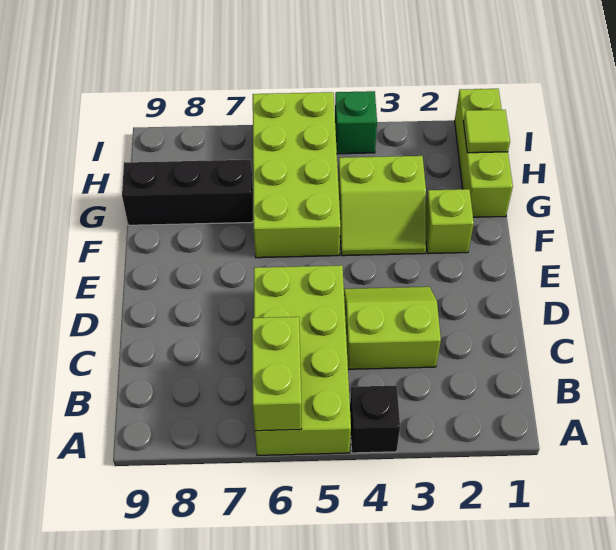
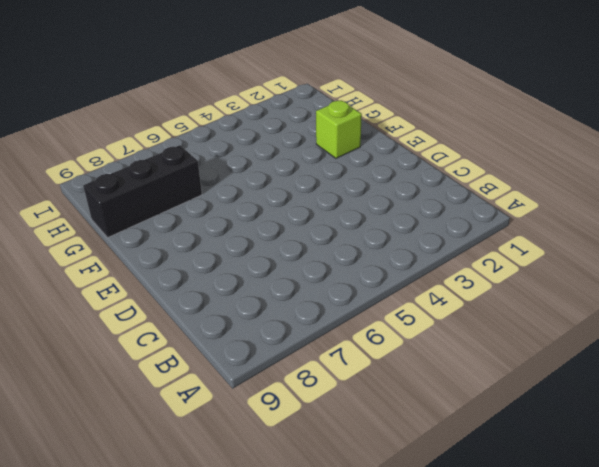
none -> black brick A4 level 1
none -> lime brick A5:D6 level 1

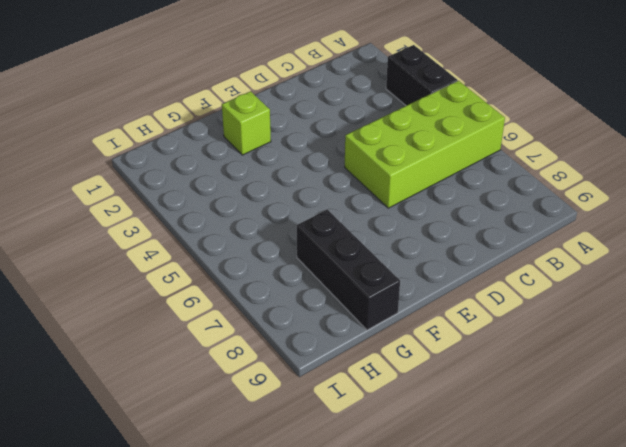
black brick A3:A4 level 1 -> black brick A4 level 1
none -> lime slope C3:D4 level 1 top C
none -> lime slope F3:G4 level 1 top G

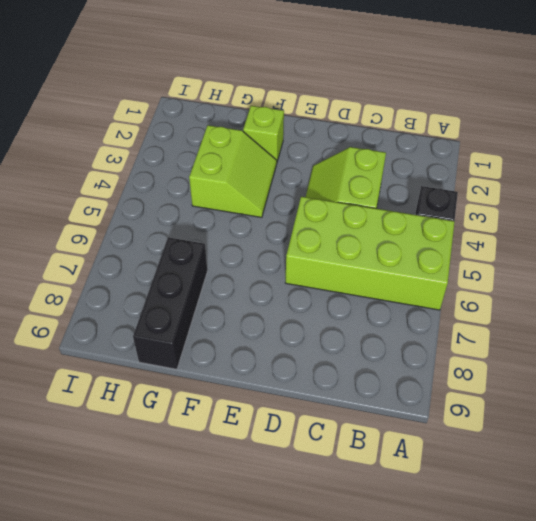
none -> lime brick F5:I6 level 1
none -> lime brick G1:I1 level 1

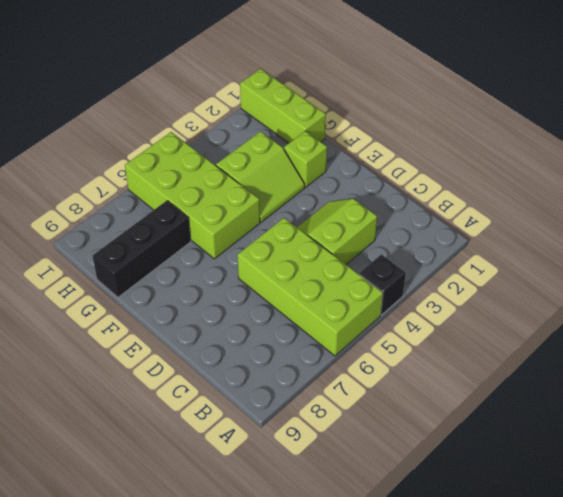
none -> green brick I4 level 1
none -> lime brick A6:B6 level 2

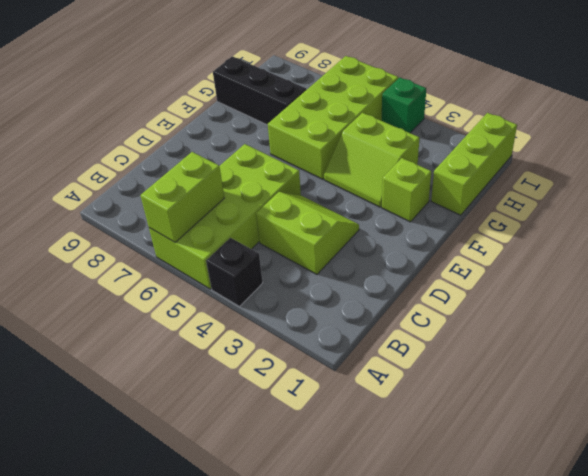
none -> lime tile H1 level 2

